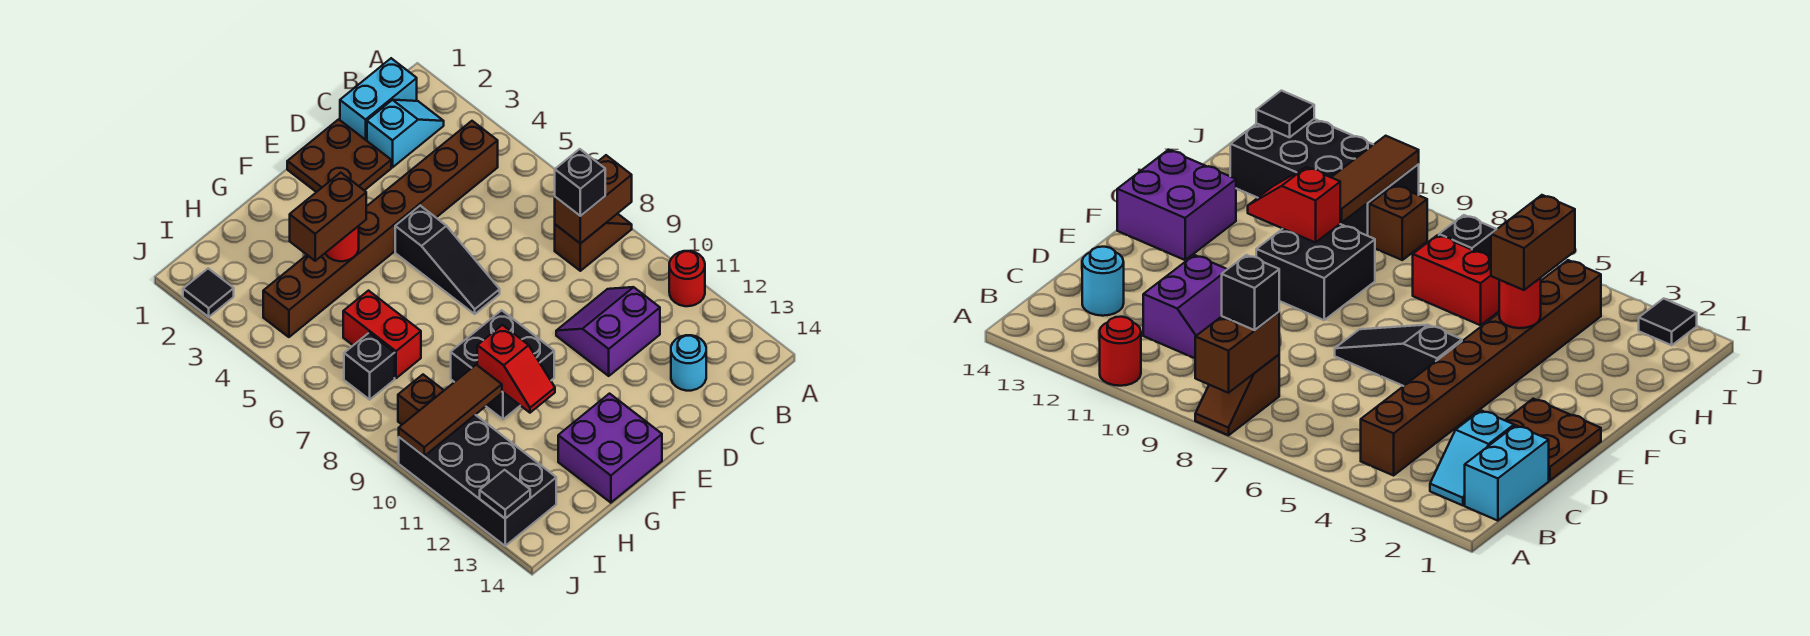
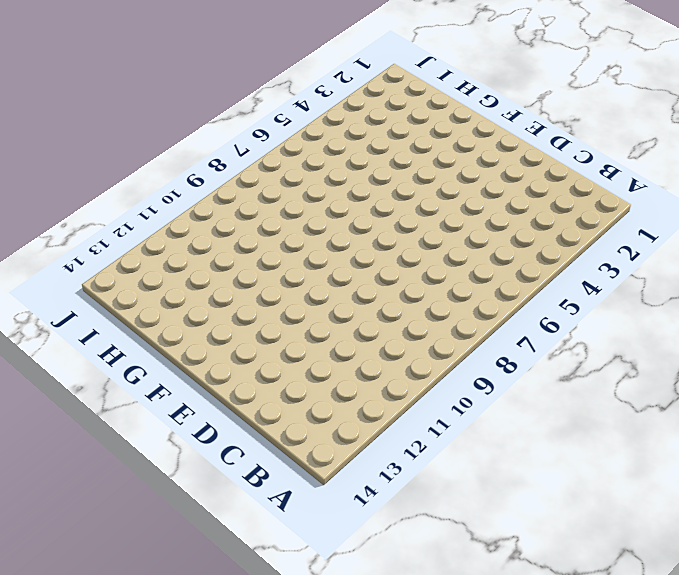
none -> brown slope A8:B8 level 1 top B
none -> red round brick A11 level 1
none -> cyan brick B1:C1 level 1

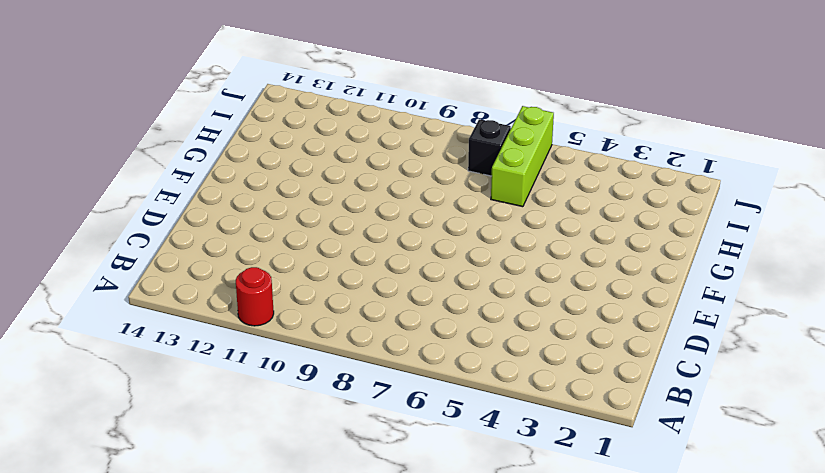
lime brick H6:J6 level 1 -> red brick H6:H7 level 1
none -> brown slope A8:B8 level 1 top B
none -> cyan brick B1:C1 level 1
none -> cyan slope B2:C2 level 1 top C

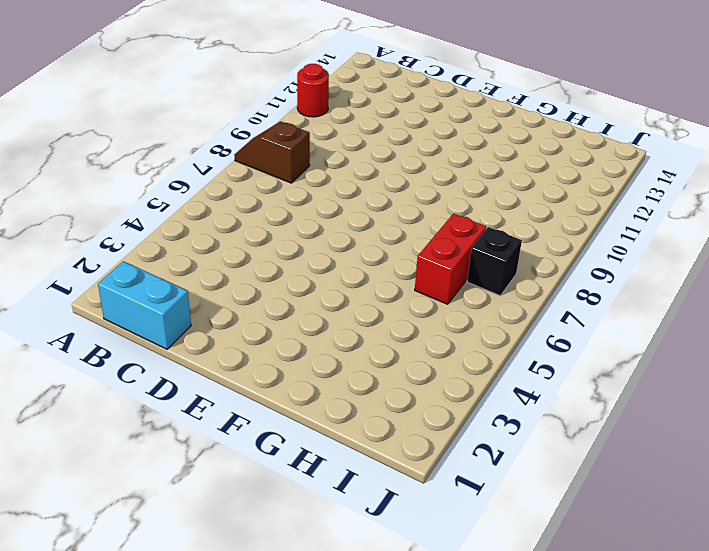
none -> cyan slope B2:C2 level 1 top C
none -> brown brick B4:I4 level 1
none -> purple slope C10:D11 level 1 top 11

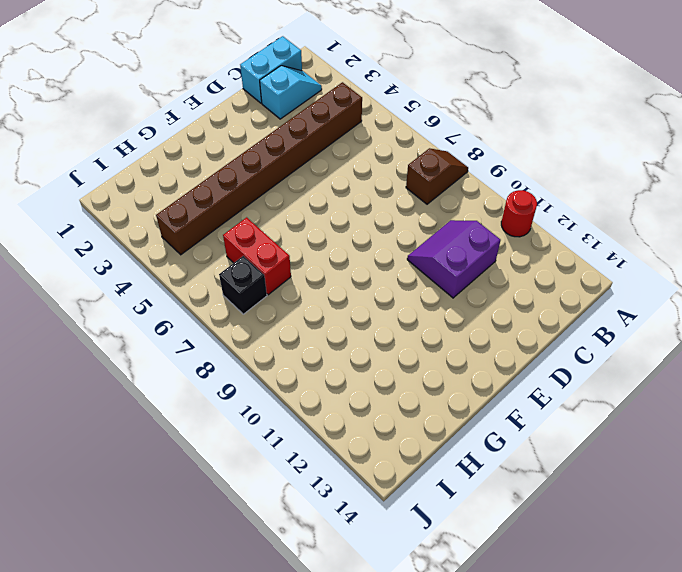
none -> cyan round brick C13 level 1
none -> brown plate D1:E2 level 1
none -> black slope E5:E7 level 1 top 5

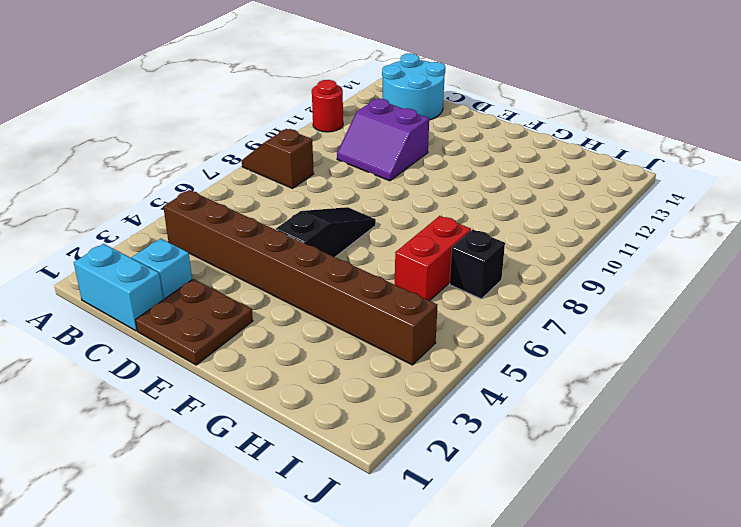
cyan round brick B13:C14 level 1 -> cyan round brick C13 level 1
none -> black brick F9:G10 level 1
none -> purple brick F13:G14 level 1
none -> brown brick I9 level 1

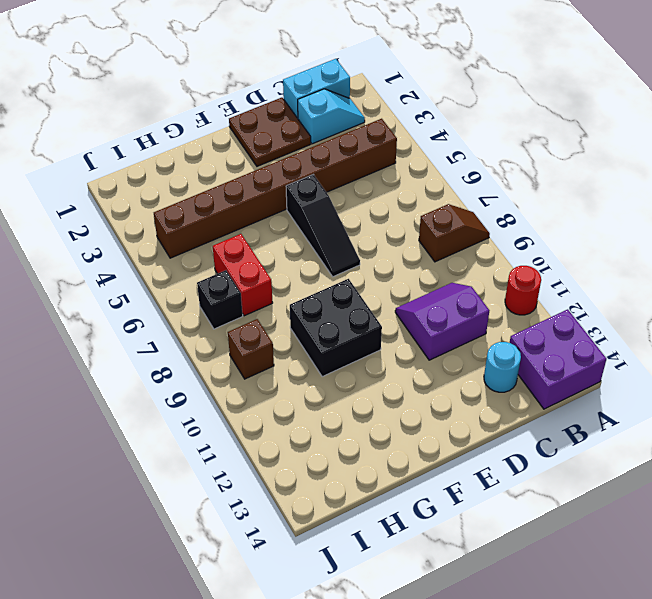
purple brick A13:B14 level 1 -> purple brick F13:G14 level 1
none -> black brick I10:J13 level 1
none -> black tile J2 level 1
none -> brown brick A8:B8 level 2

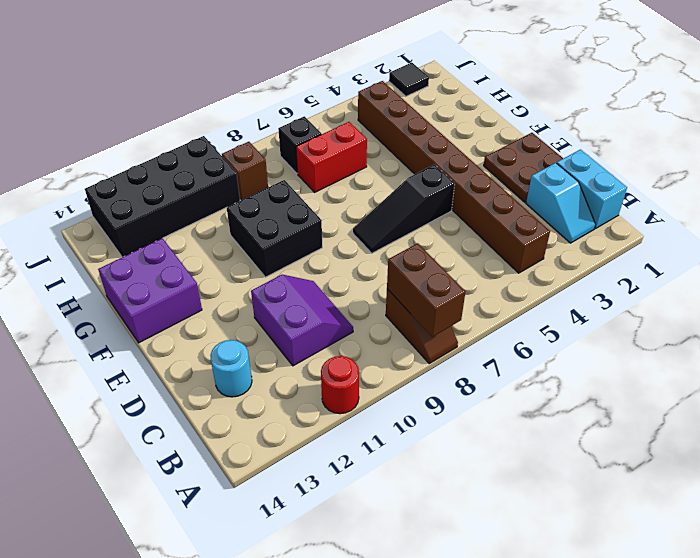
none -> red round brick G4 level 2
none -> red slope G10:G11 level 2 top 10
none -> brown tile H10:J10 level 2

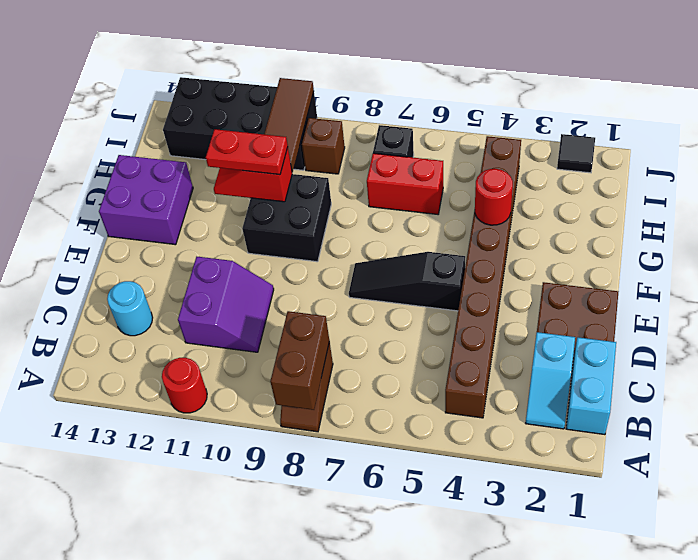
red plate G10:G11 level 3 -> none
none -> black tile J13 level 2
none -> black brick B8 level 3
none -> brown brick G4:H4 level 3

